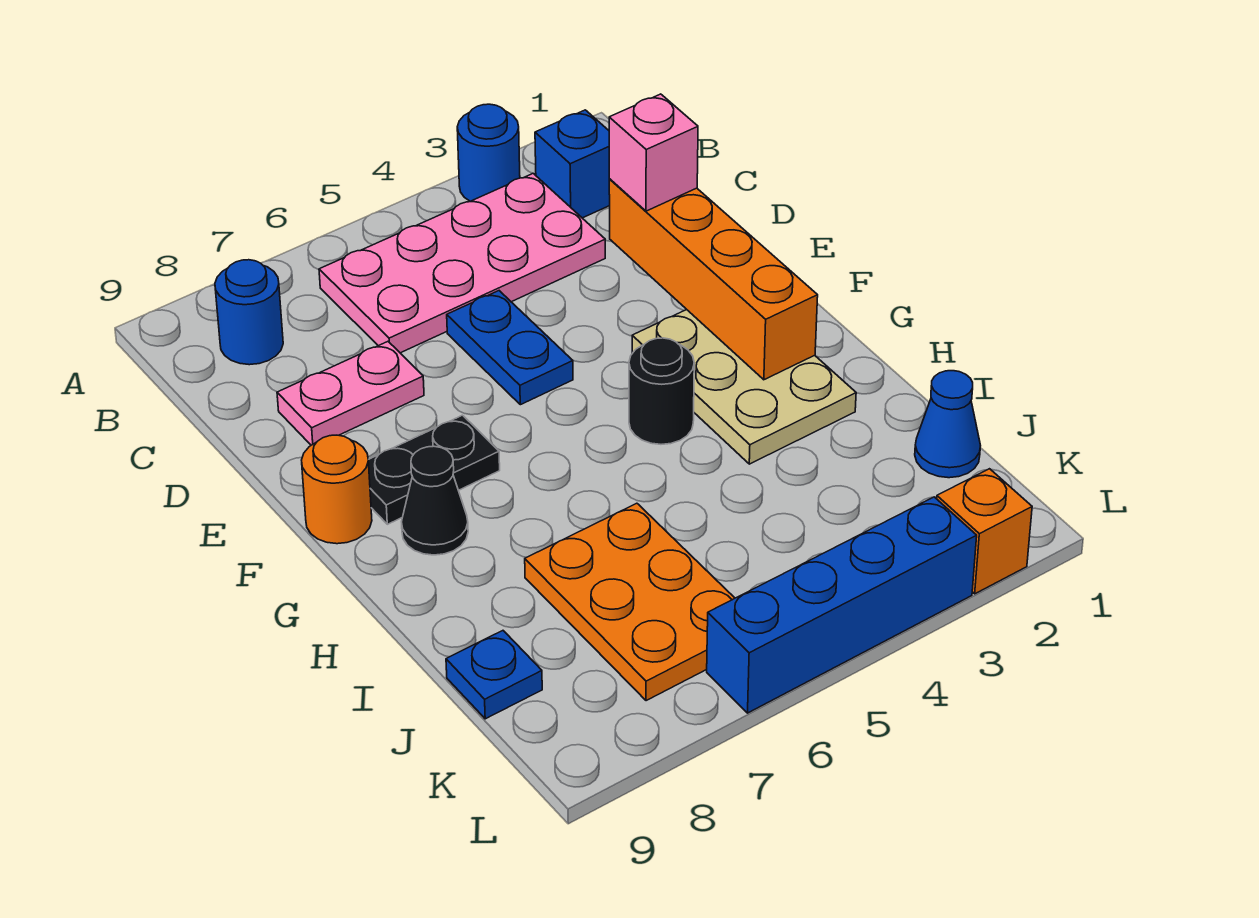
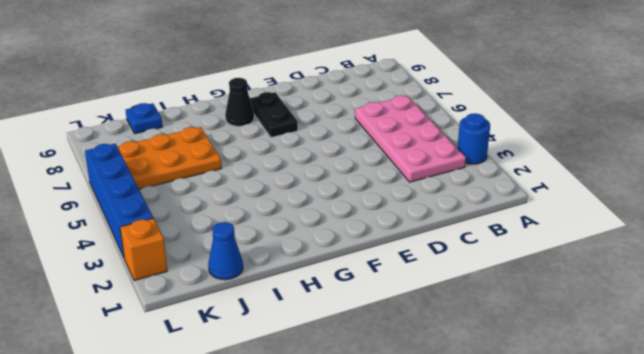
none -> blue brick B2 level 1
none -> blue round brick B8 level 1
none -> blue plate D5:E5 level 1

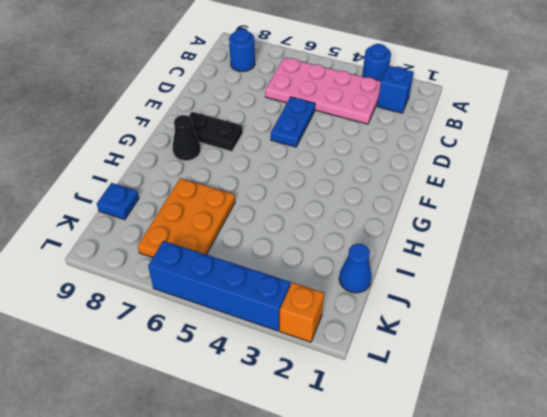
none -> pink plate D7:D8 level 1
none -> tan plate F2:H3 level 1
none -> orange round brick F9 level 1

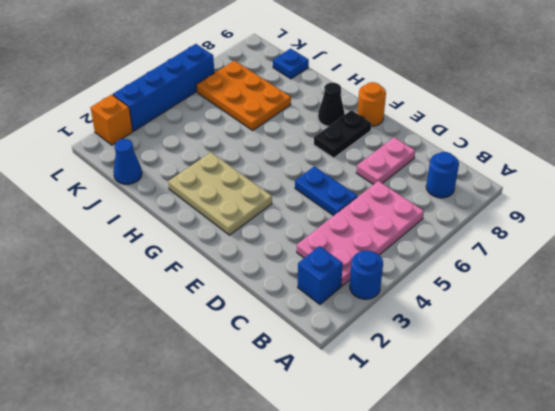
none -> black round brick G4 level 1
none -> orange brick D2:G2 level 2
none -> pink brick D2 level 3

